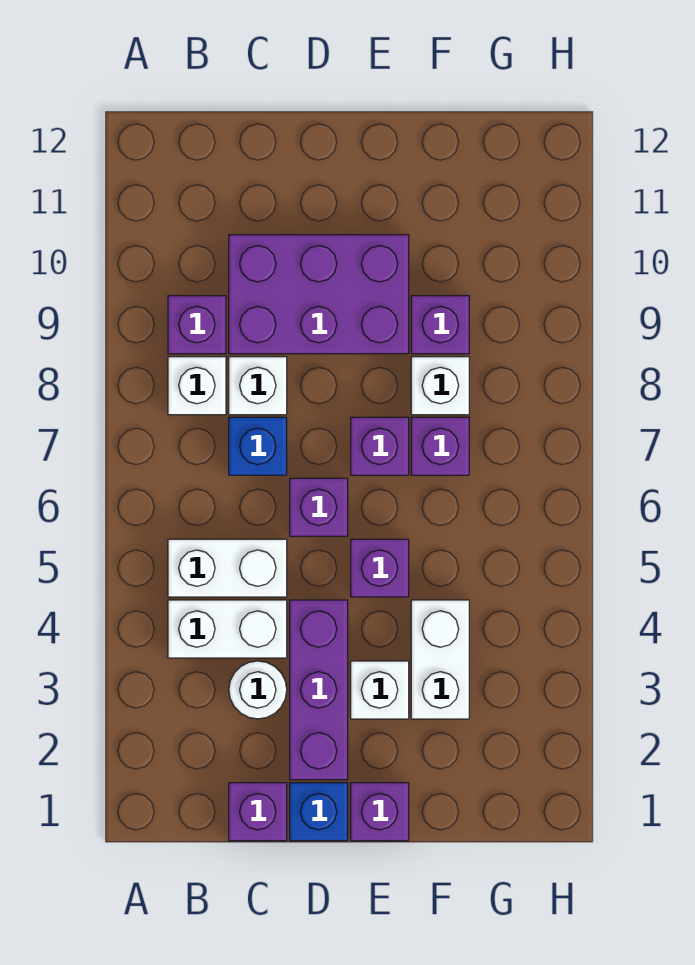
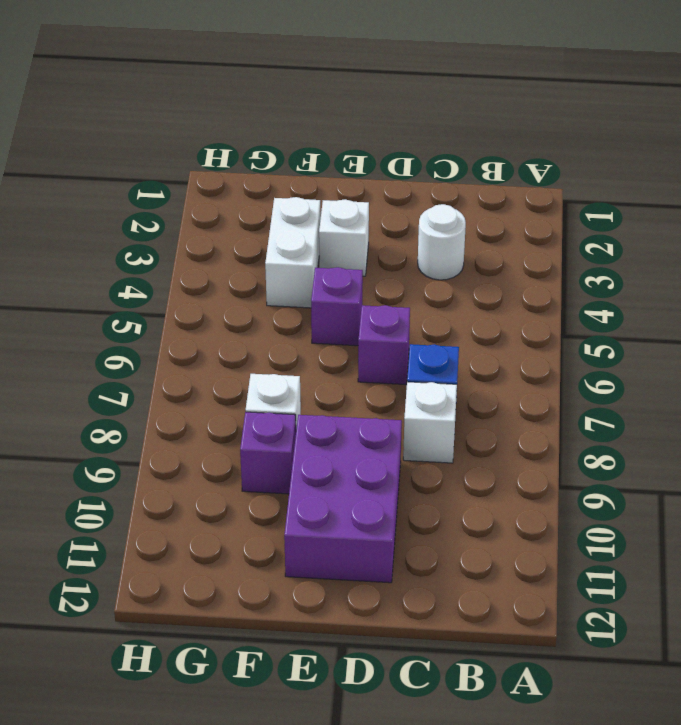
purple brick D9:E11 level 1 -> purple brick C9:E10 level 1
none -> white brick B4:C4 level 1
none -> white brick B5:C5 level 1
none -> white brick B8 level 1

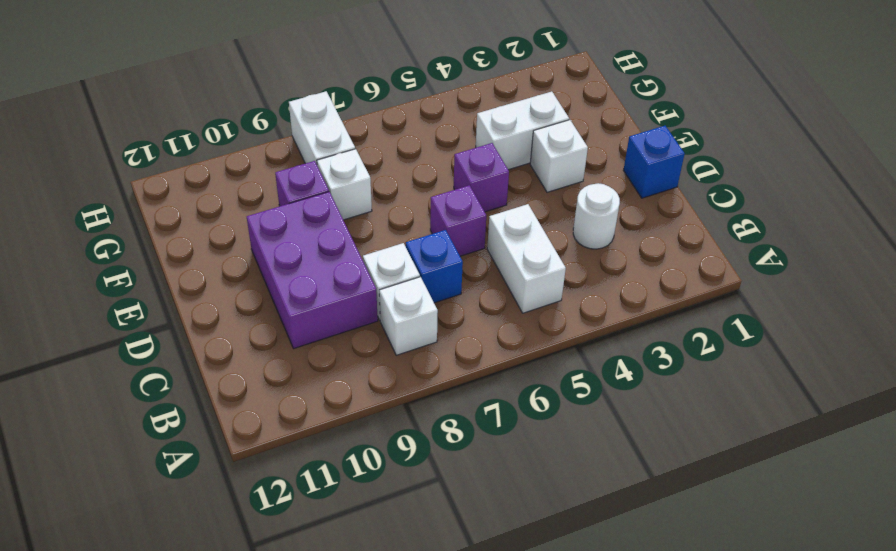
white brick G8:H8 level 1 -> white brick B4:C4 level 1
none -> purple brick B9 level 1
none -> purple brick C1 level 1
none -> purple brick D2:D4 level 1

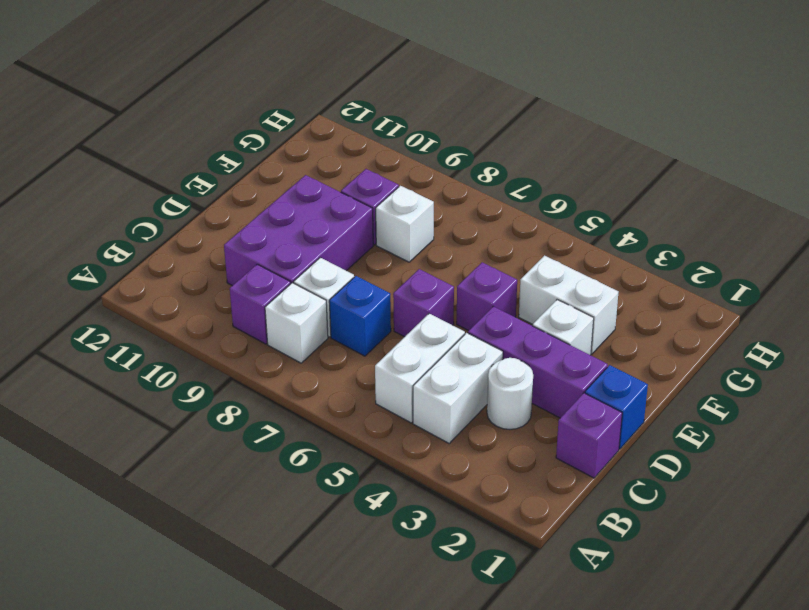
none -> purple brick E1 level 1
none -> purple brick E7 level 1
none -> purple brick F7 level 1

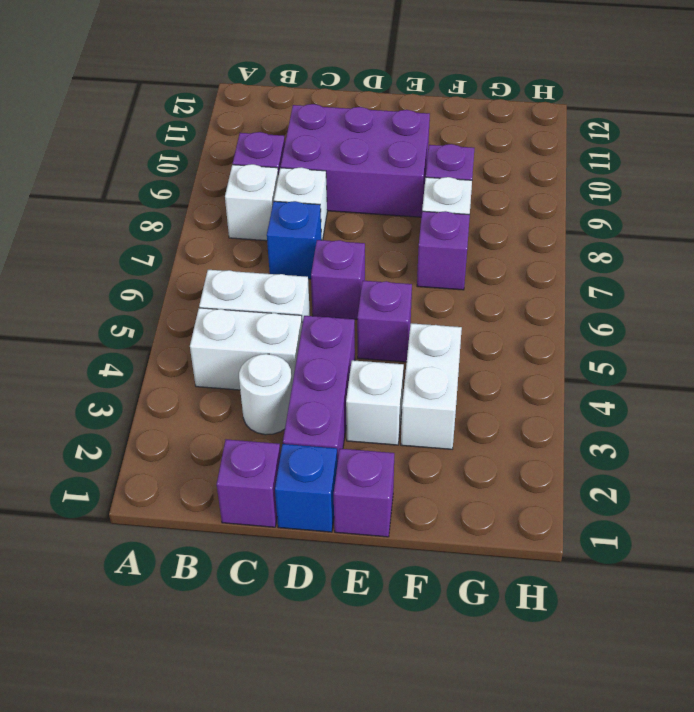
none -> purple brick E7 level 1

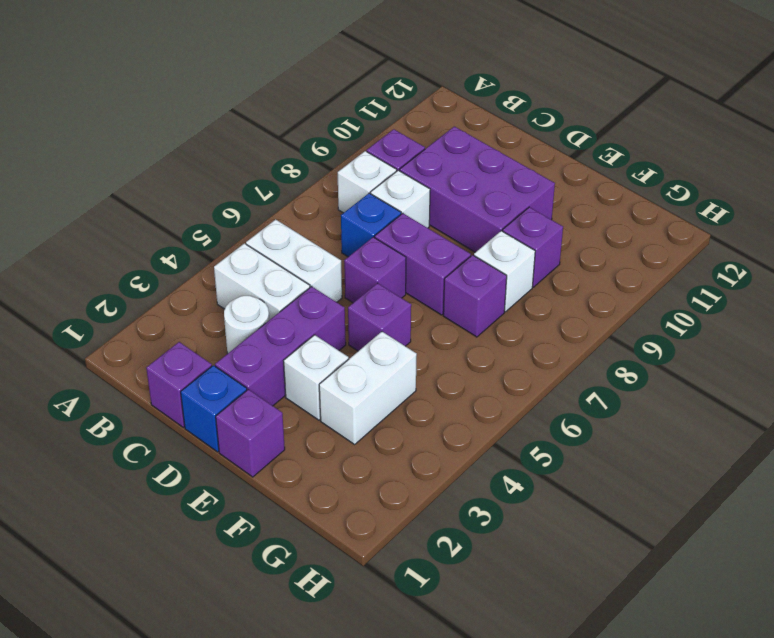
purple brick D7:E7 level 1 -> purple brick E7 level 1

